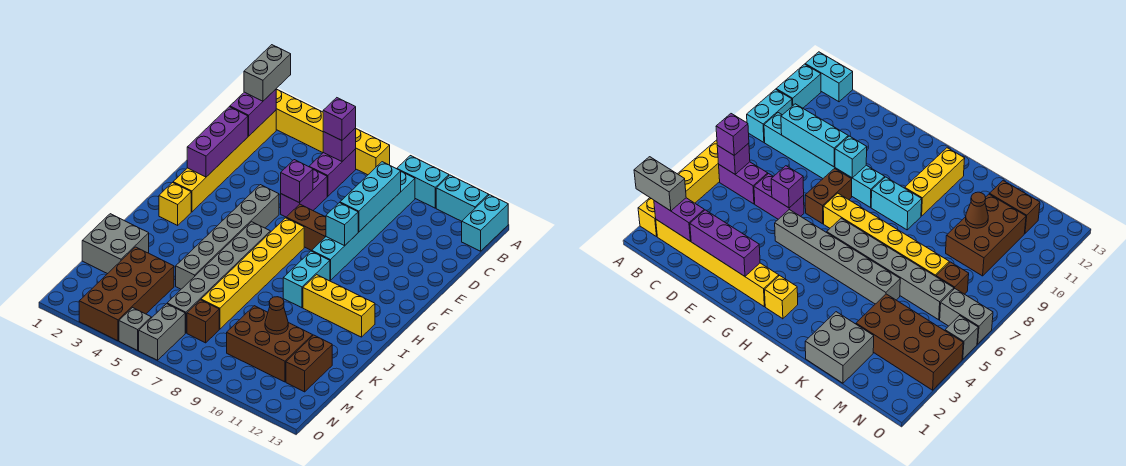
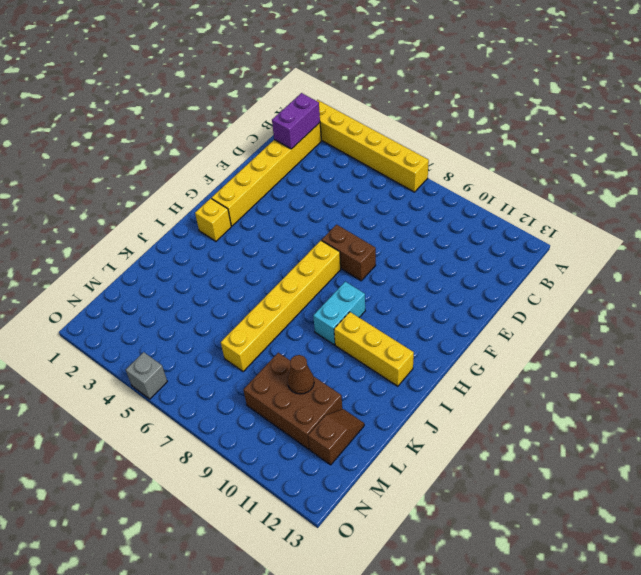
brown slope L12:M12 level 1 top M -> brown brick L12:M12 level 1
none -> cyan brick A9:A10 level 1
none -> cyan brick A11:A12 level 1
none -> cyan brick A13:B13 level 1
none -> purple brick B6:C6 level 1

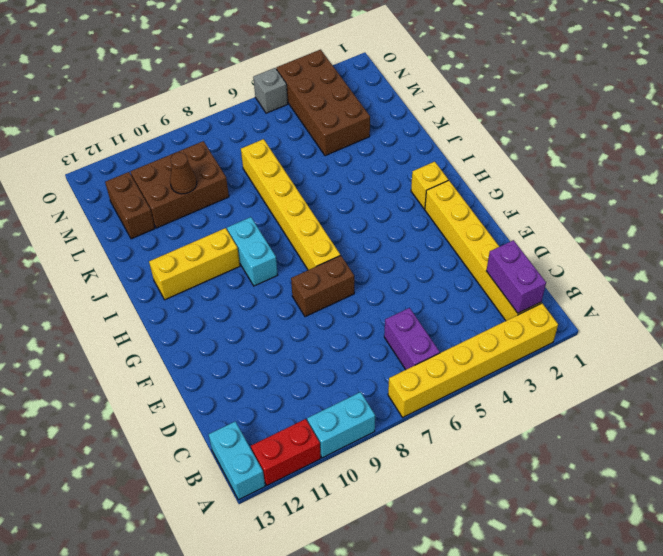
red brick A11:A12 level 1 -> cyan brick A11:A12 level 1
none -> cyan brick B9:G9 level 1
none -> purple brick D6:E6 level 1
none -> grey brick F5:K5 level 1
none -> grey brick H6:M6 level 1

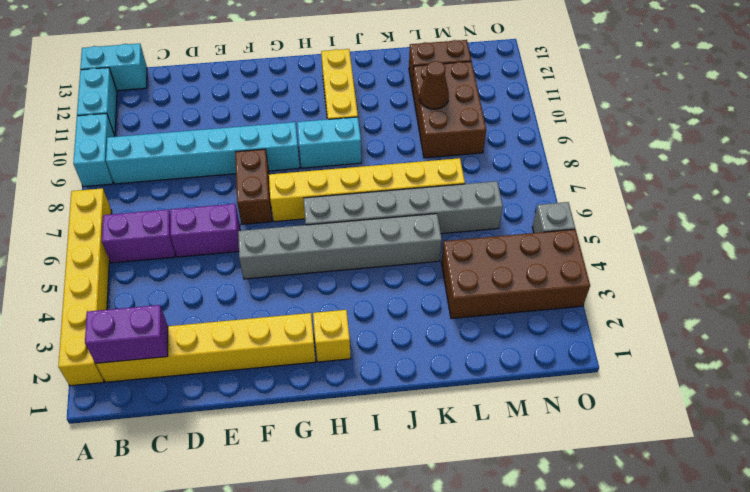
none -> grey brick K1:L2 level 1
none -> brown brick M7 level 1
none -> grey brick N6:O6 level 1
none -> purple brick B6 level 2

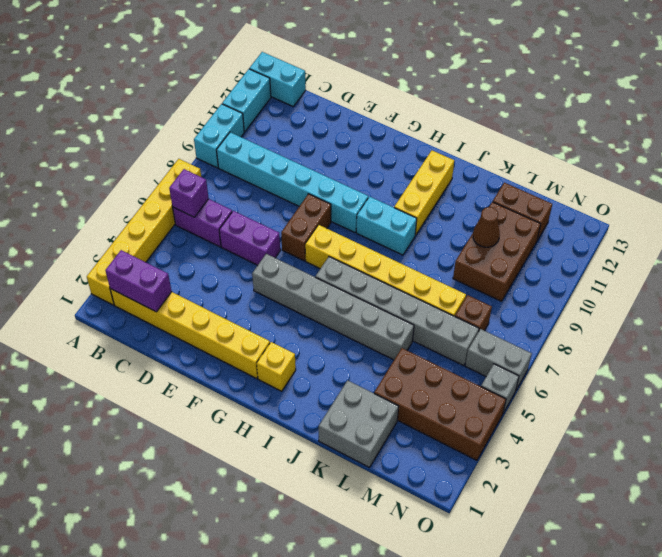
none -> cyan brick C9:E9 level 2
none -> purple brick D2:F2 level 2
none -> purple brick E6 level 2
none -> cyan brick F9 level 2

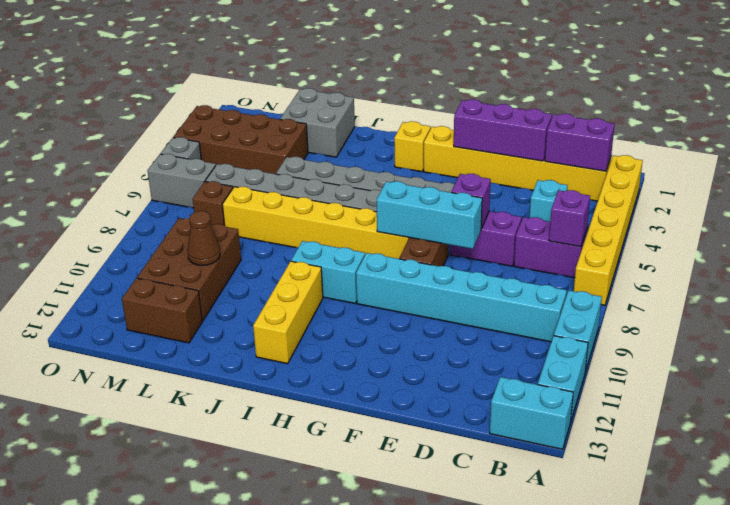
cyan brick C4 level 1 -> cyan brick F9 level 2
cyan brick E7:G7 level 2 -> cyan brick C9:E9 level 2
none -> grey brick A2:B2 level 3
none -> purple brick B6 level 3

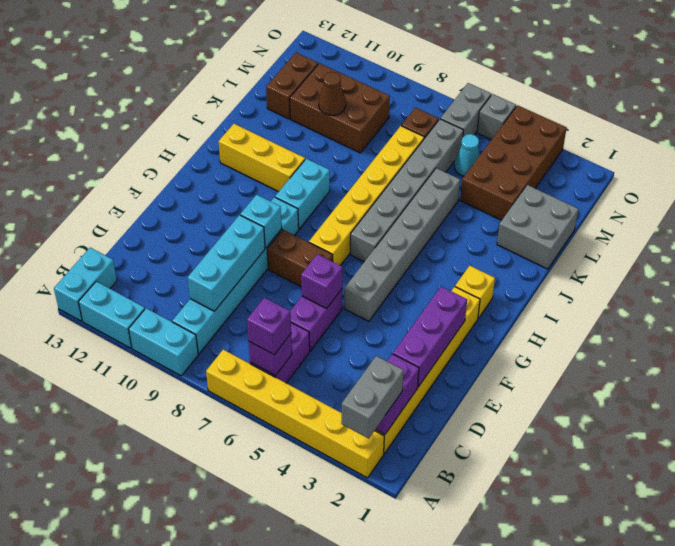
cyan cone M5 level 1 -> none

